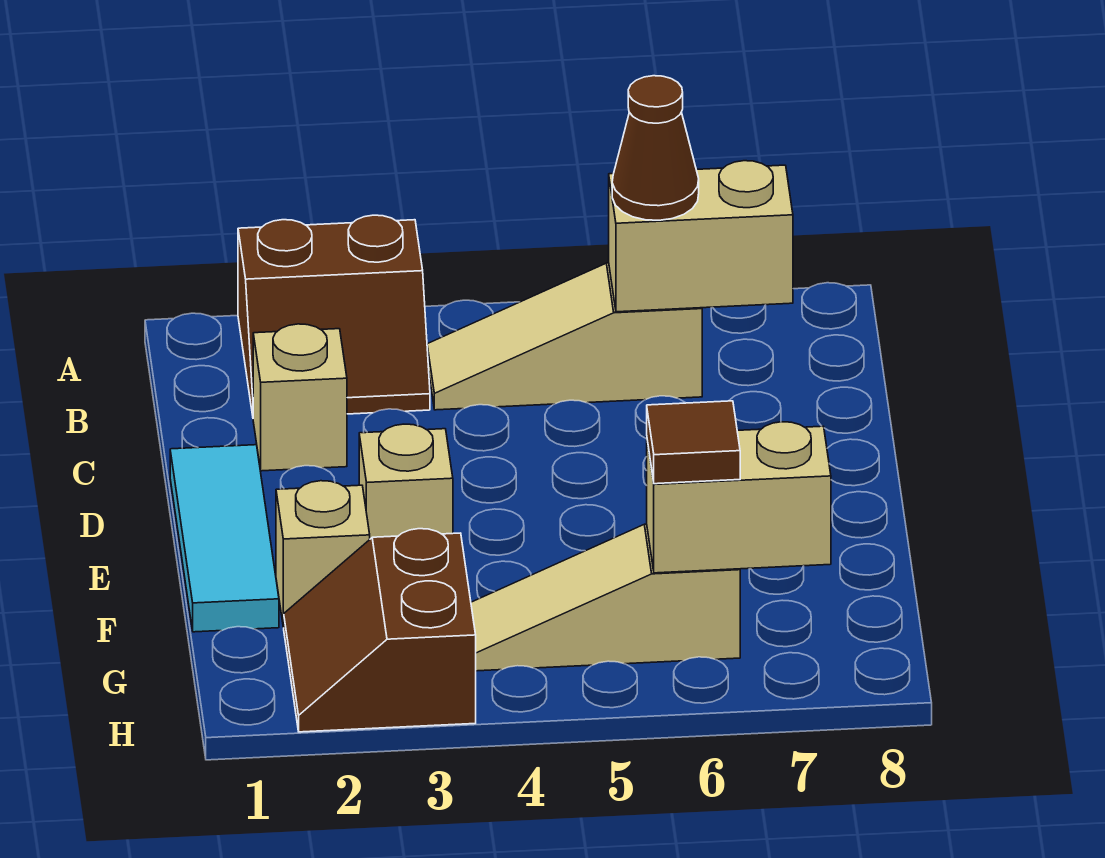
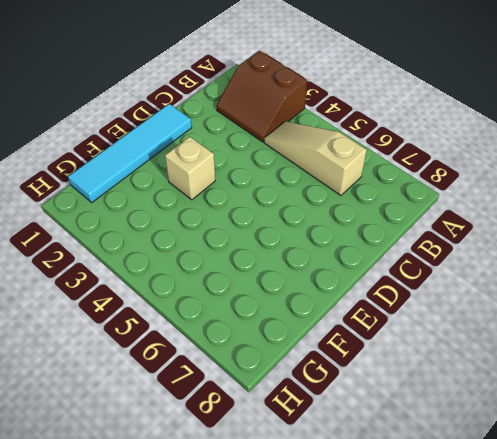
cyan tile D1:G1 level 1 -> cyan tile D1:F1 level 1
none -> tan brick C2 level 1
none -> tan brick F2 level 1
none -> brown slope G2:H3 level 1 top 3

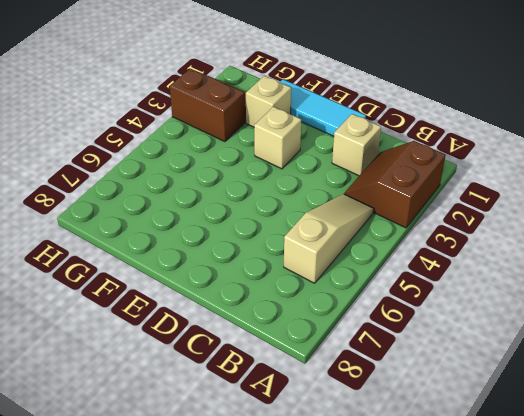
none -> tan slope G4:G6 level 1 top 6
none -> tan brick B6:B7 level 2
none -> tan brick G6:G7 level 2

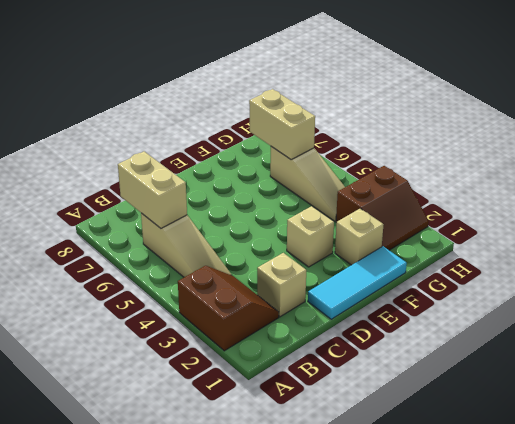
none -> brown cone B6 level 3
none -> brown tile G6 level 3

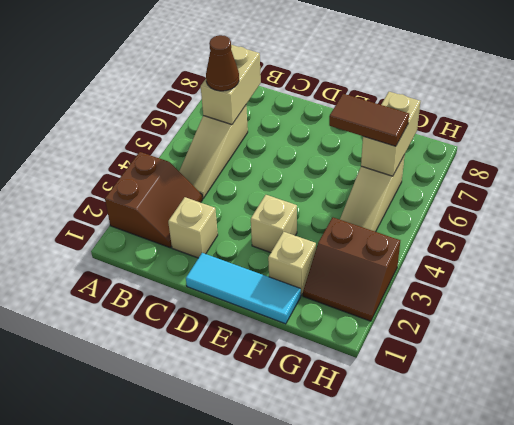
brown tile F6:G6 level 3 -> brown tile G6 level 3

